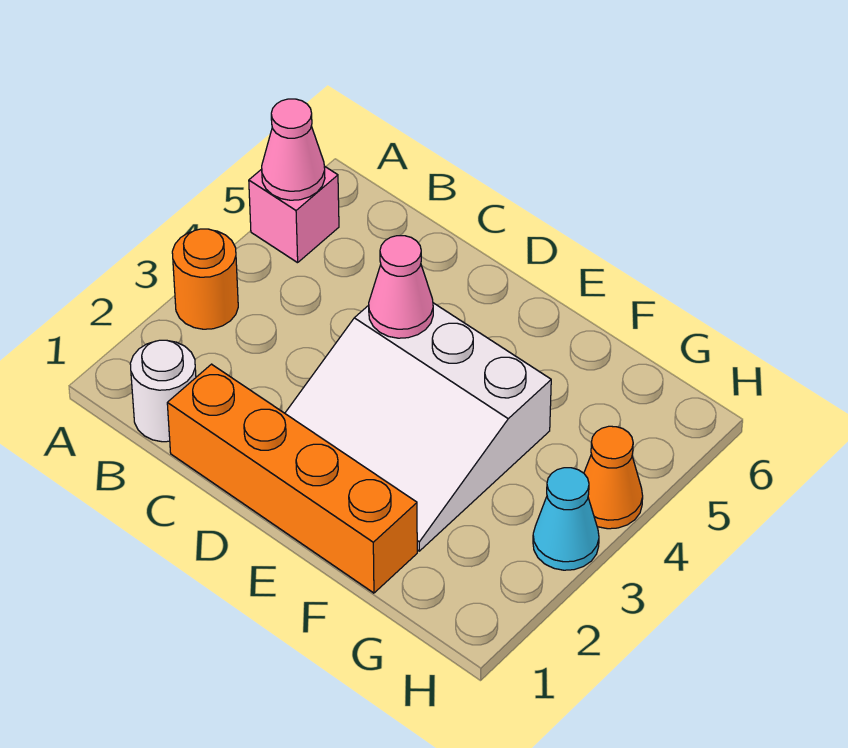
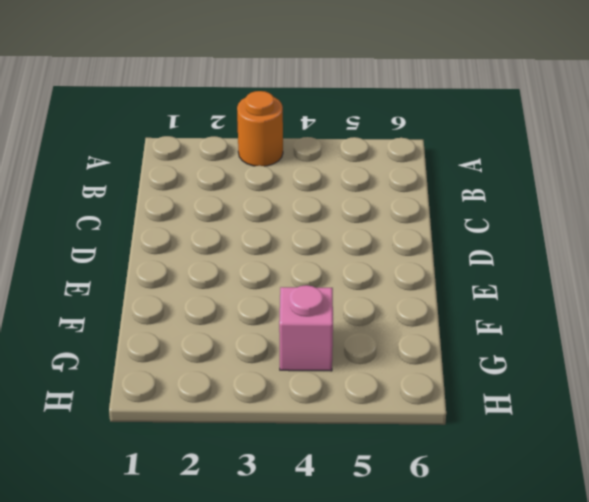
pink brick G4 level 1 -> pink brick A5 level 1
none -> white round brick B1 level 1
none -> orange brick C1:F1 level 1

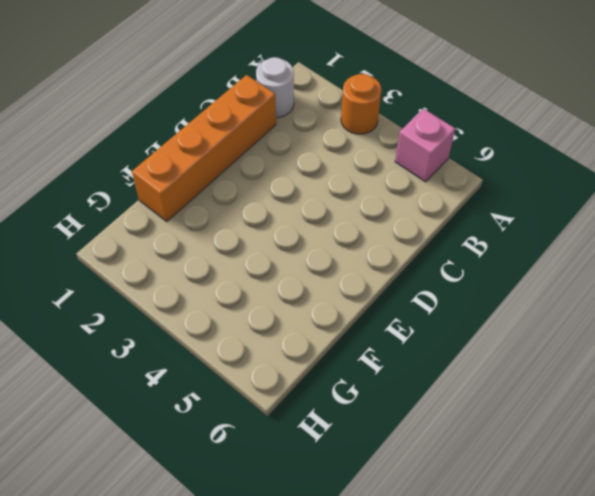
none -> white slope D2:F4 level 1 top 4
none -> cyan cone H3 level 1

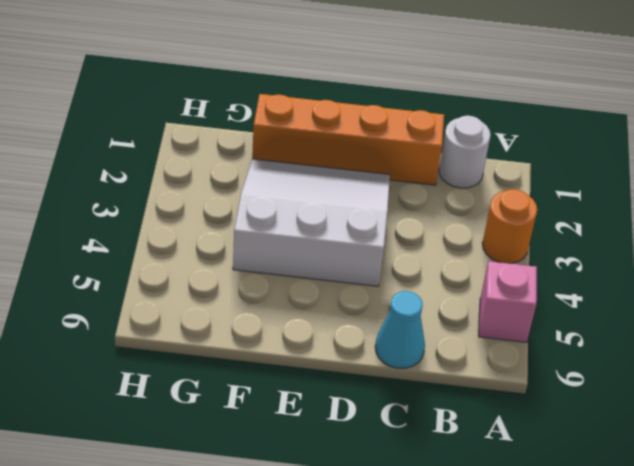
cyan cone C6 level 1 -> cyan cone H3 level 1
none -> orange cone H4 level 1
none -> pink cone A5 level 2

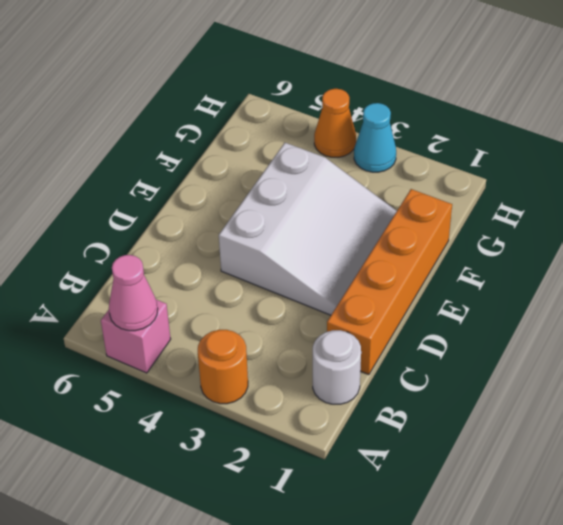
none -> pink cone D4 level 2

